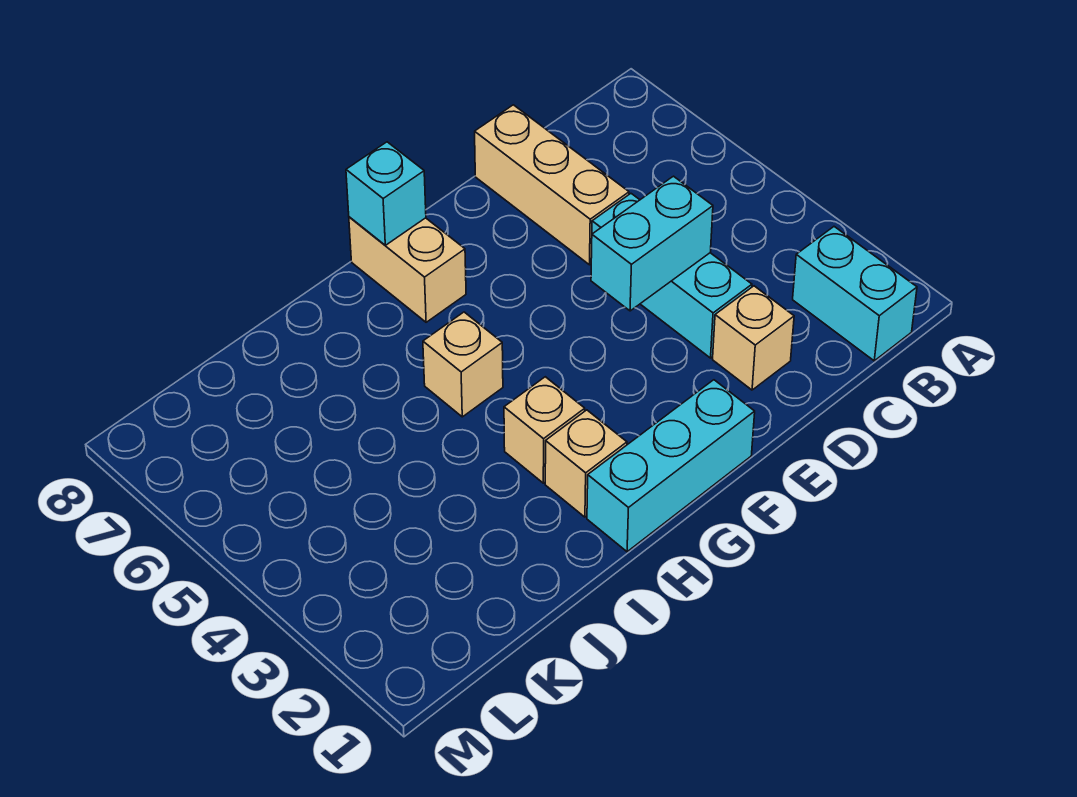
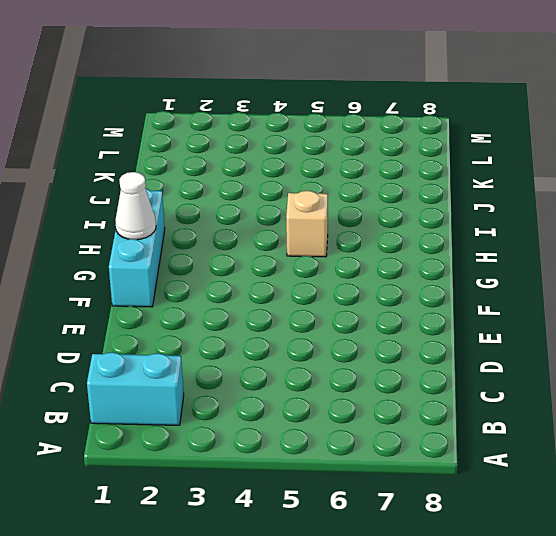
white cone G1 level 2 -> none
none -> tan brick D2 level 1
none -> cyan brick D3:D5 level 1

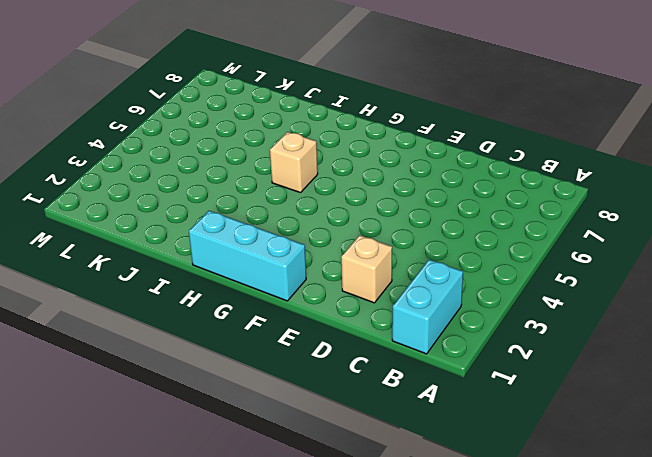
none -> cyan brick D3:D5 level 1
none -> tan brick D6:D8 level 1

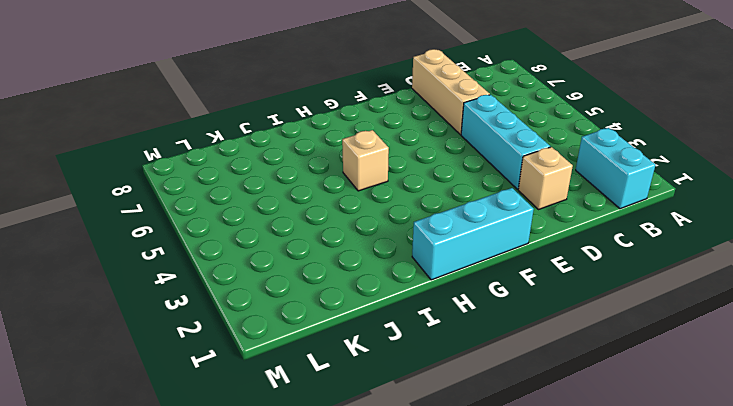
none -> tan brick G7:G8 level 1
none -> tan brick H2 level 1

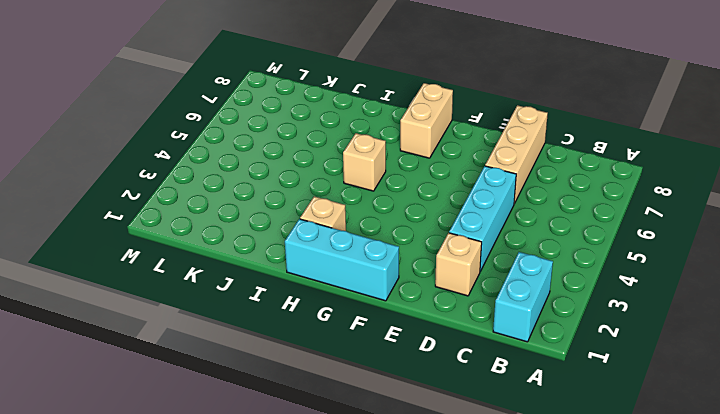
none -> tan brick H3 level 1
none -> cyan brick D4:E4 level 2

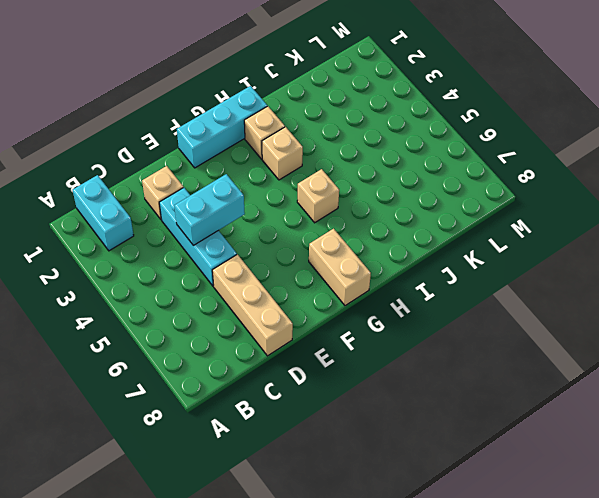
none -> cyan brick G8 level 2

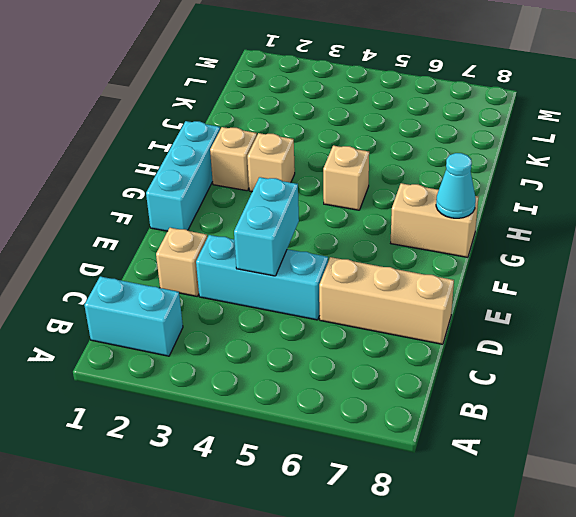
cyan cone G8 level 2 -> cyan brick G8 level 2

